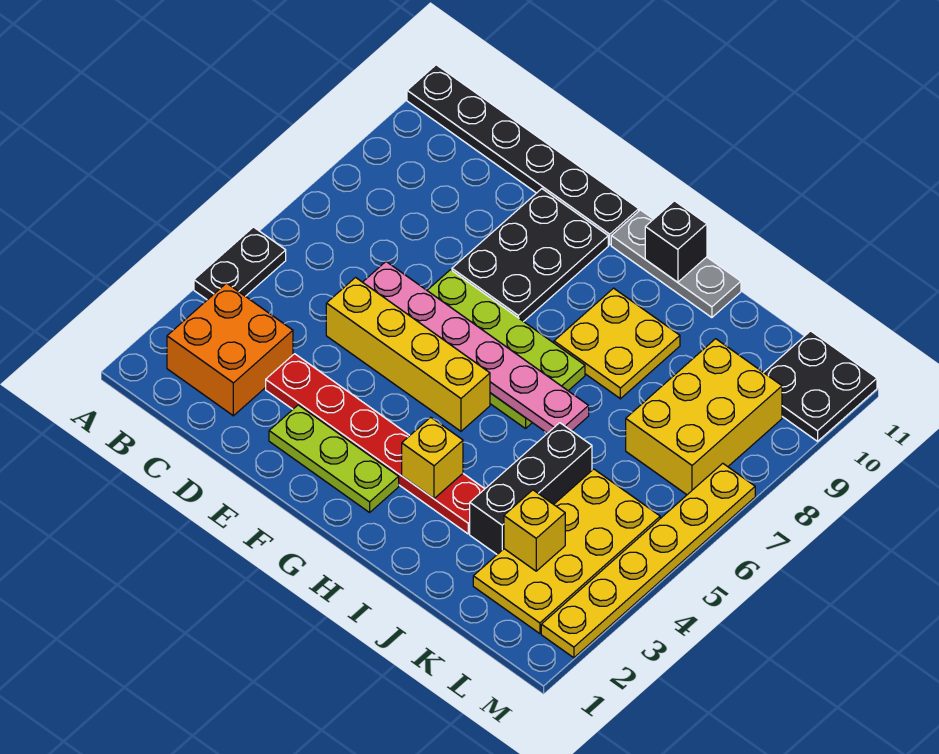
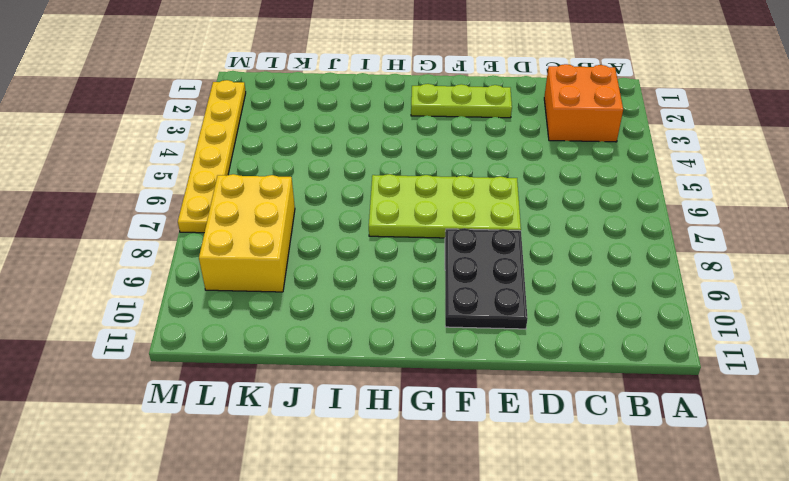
none -> black plate A4:A5 level 1
none -> black plate A11:F11 level 1
none -> red plate D3:I3 level 1

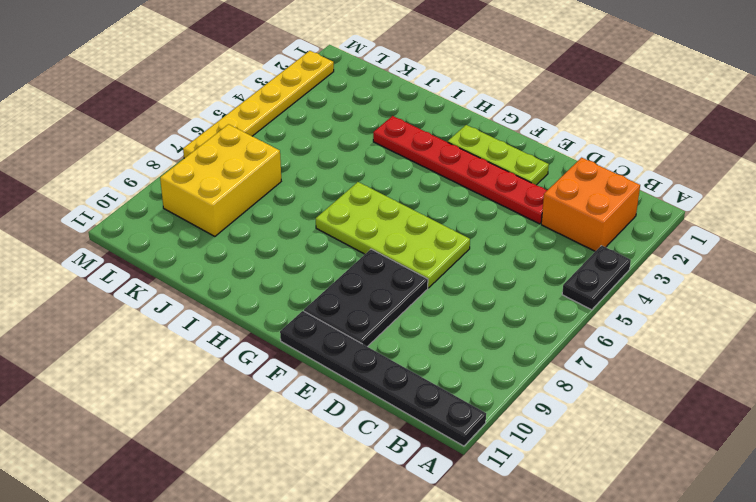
none -> yellow brick D5:G5 level 1
none -> grey plate G11:I11 level 1
none -> yellow plate H8:I9 level 1

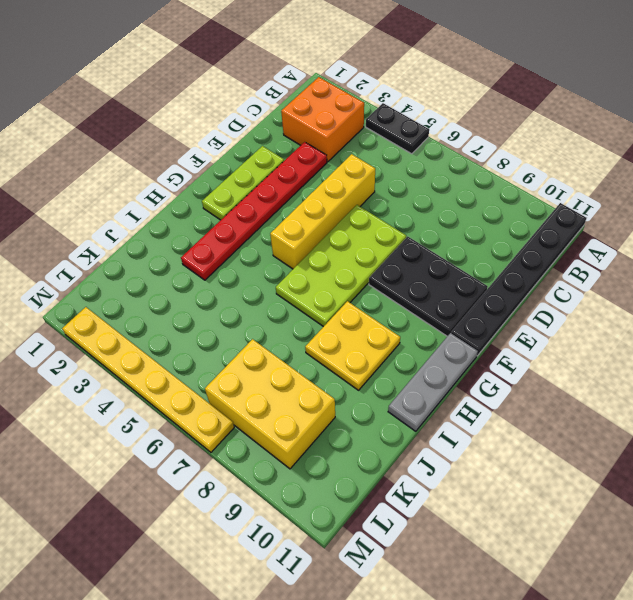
none -> black brick J3:J5 level 1
none -> yellow plate K2:L5 level 1
none -> black plate L10:M11 level 1

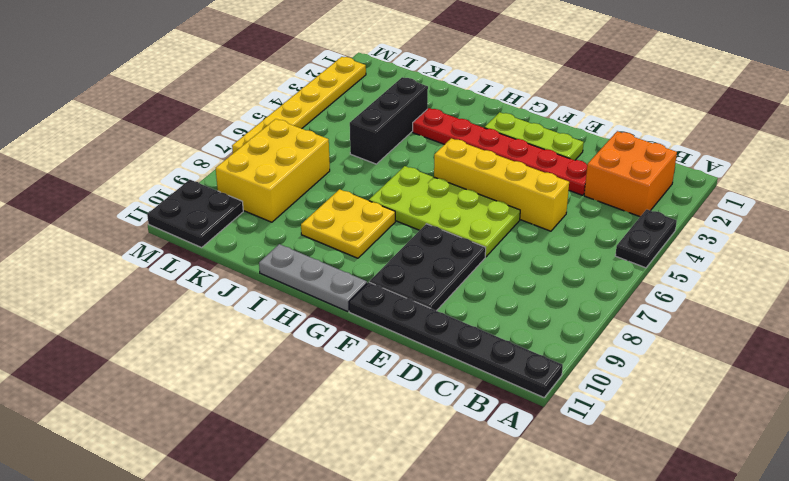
none -> yellow plate K2:L5 level 1
none -> pink plate D6:I6 level 2
none -> yellow brick H3 level 2

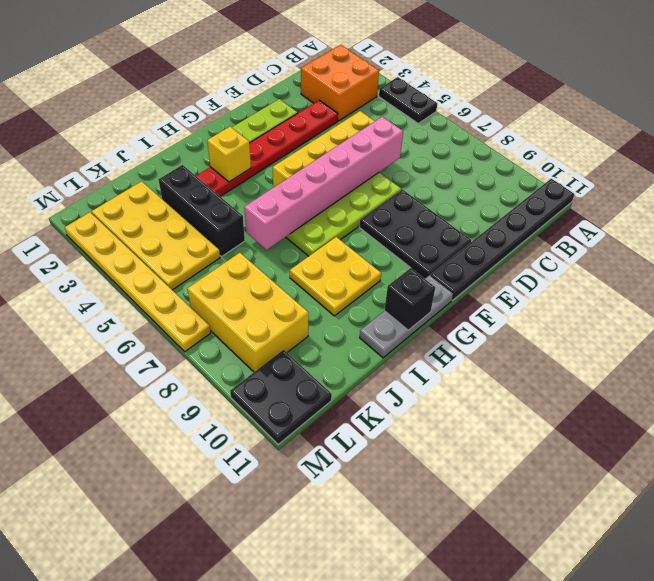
pink brick D6:I6 level 2 -> pink plate D6:I6 level 2
none -> yellow brick K3 level 2

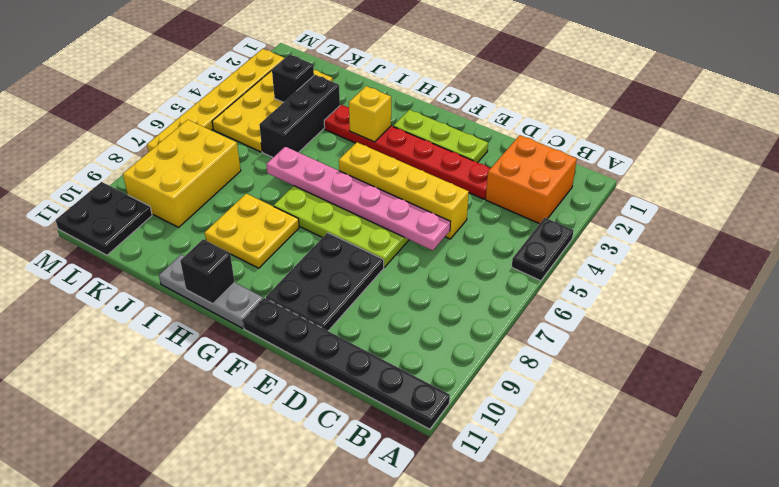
black brick K3 level 2 -> yellow brick K3 level 2

